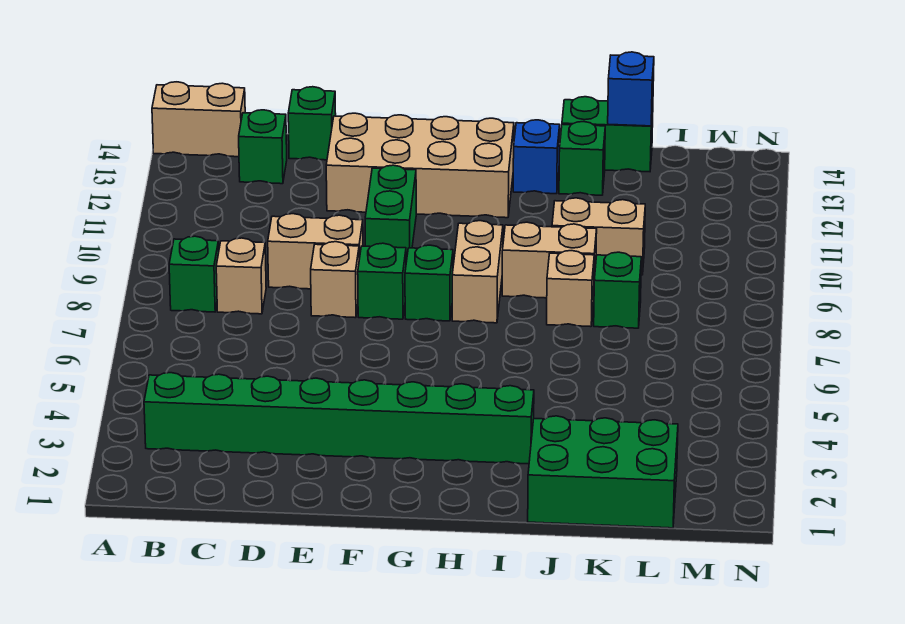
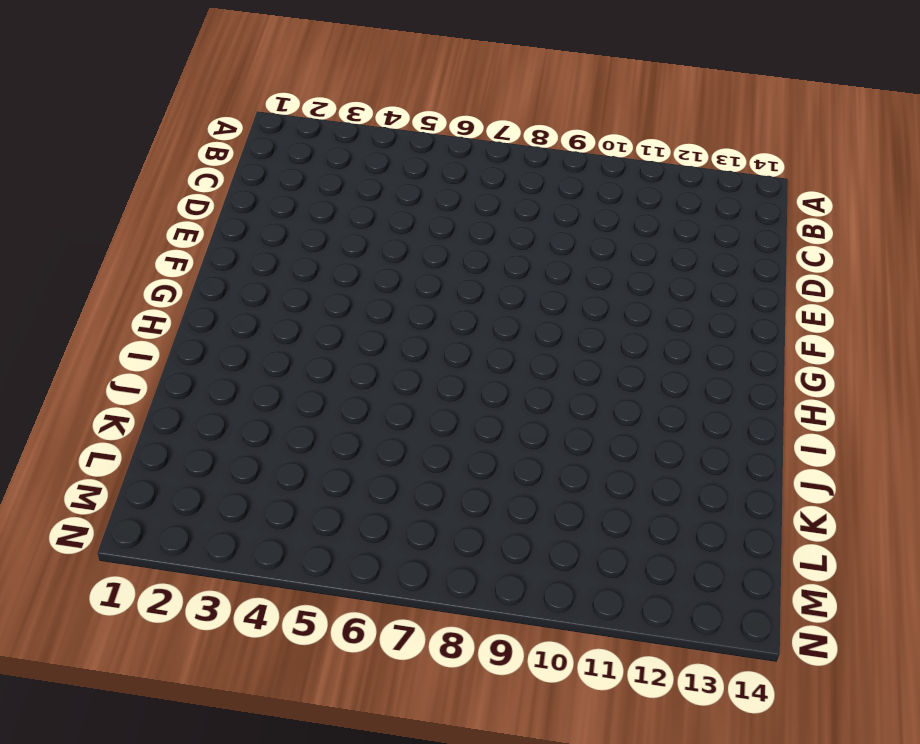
none -> tan brick A14:B14 level 1
none -> green brick B3:I3 level 1
none -> green brick B8 level 1

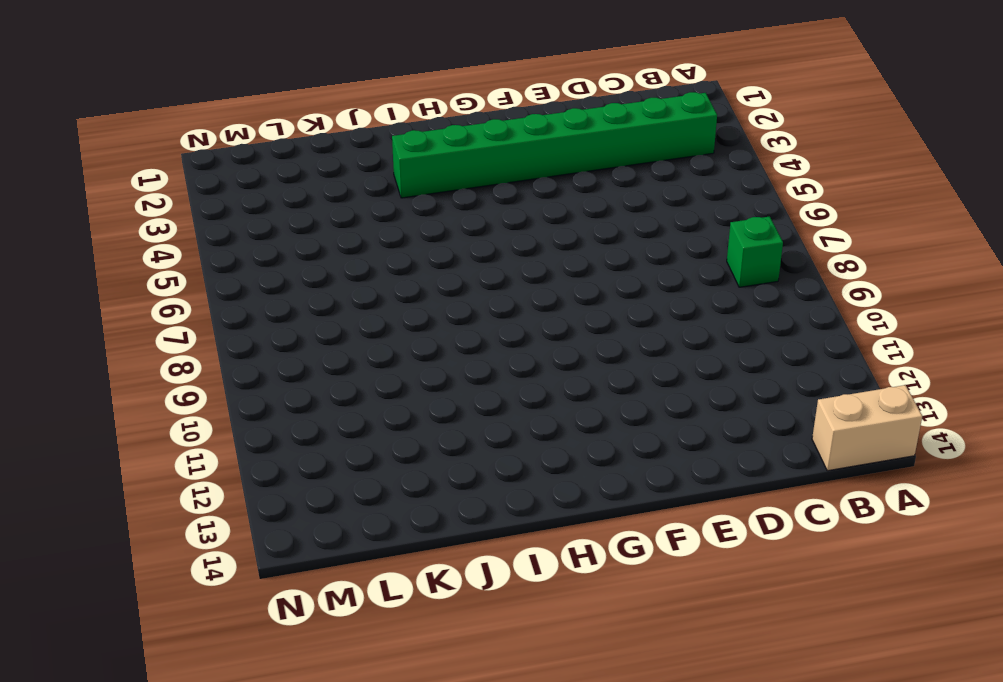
none -> tan brick C8 level 1
none -> green brick C13 level 1
none -> tan brick D9:E9 level 1

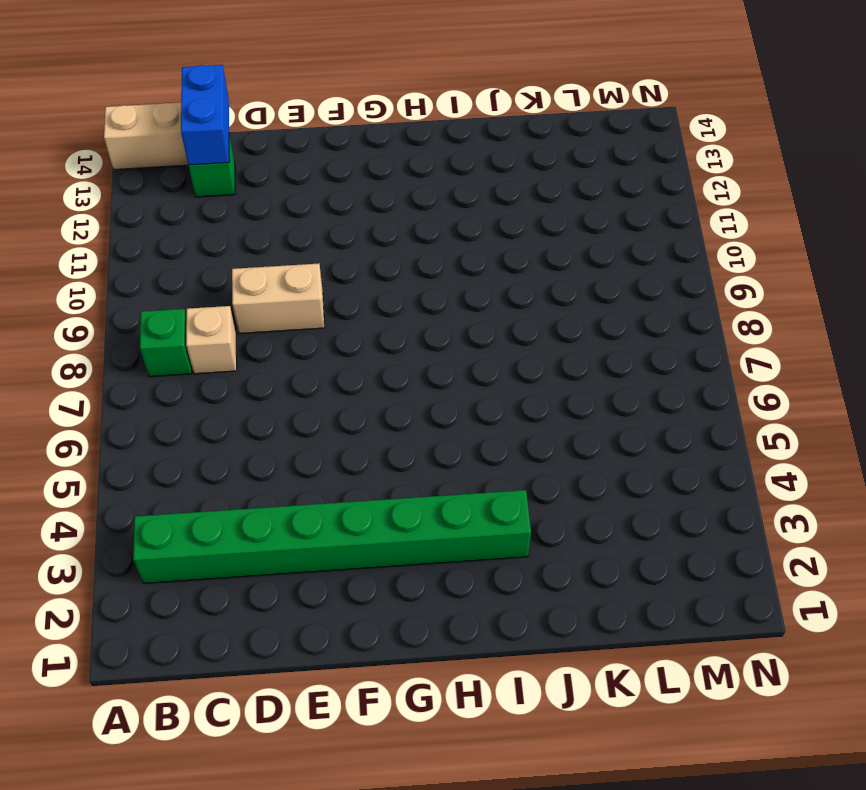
blue brick C13:C14 level 2 -> none
none -> green brick D14 level 1
none -> tan brick E8 level 1
none -> tan brick E12:H13 level 1

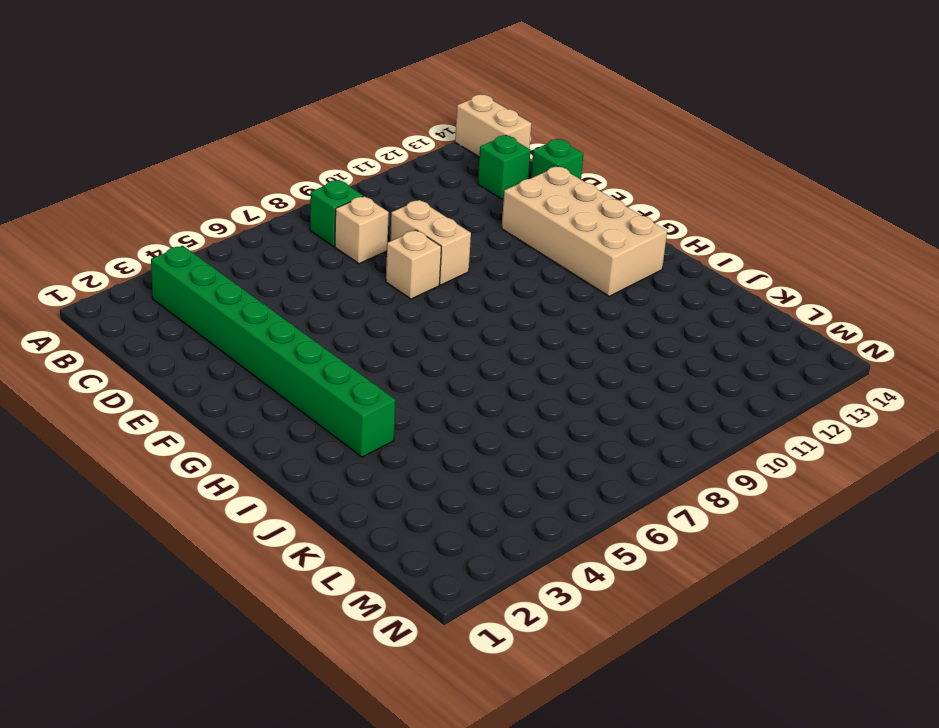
none -> green brick F8 level 1
none -> green brick F10:F11 level 1
none -> green brick G8 level 1

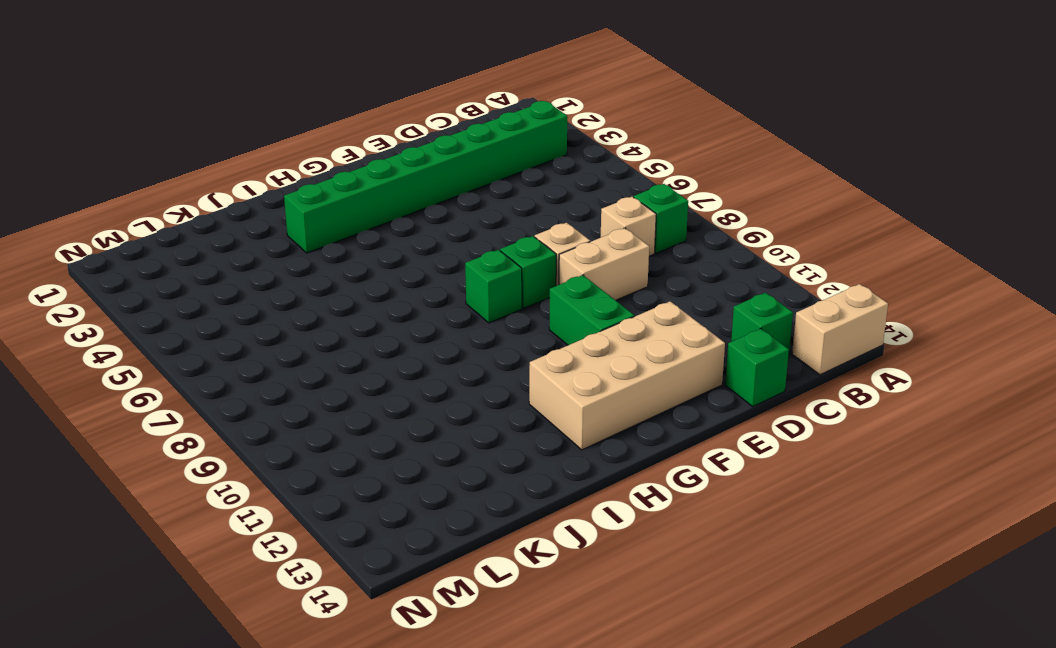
none -> tan brick H8:H9 level 1
none -> tan brick I9:J9 level 1
none -> blue brick I13 level 1

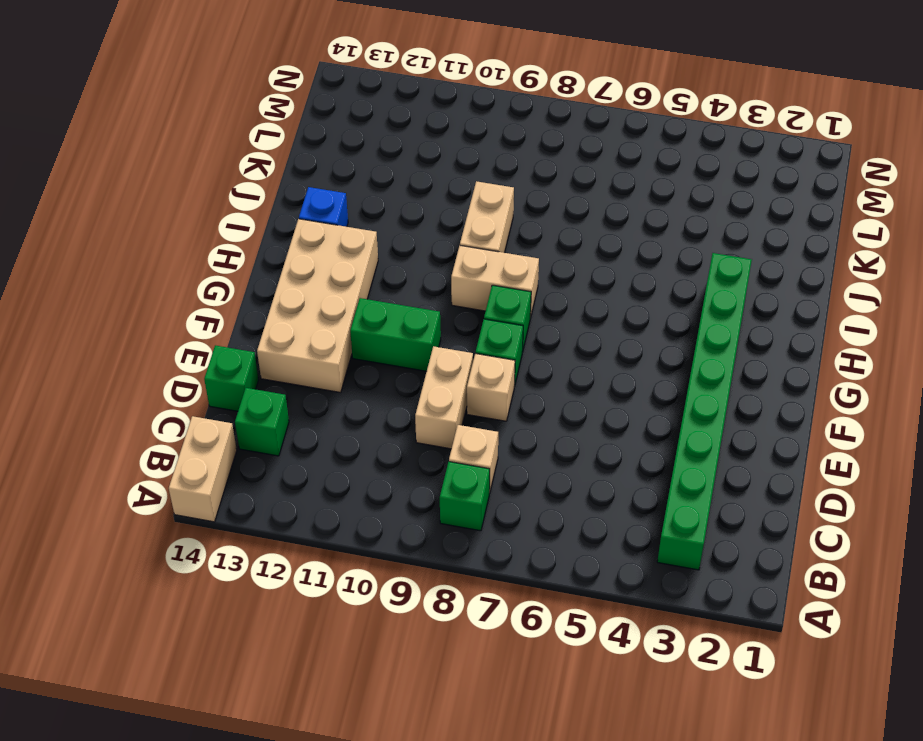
none -> green brick J1:L2 level 1
none -> tan brick J8 level 1
none -> tan brick J10:K10 level 1

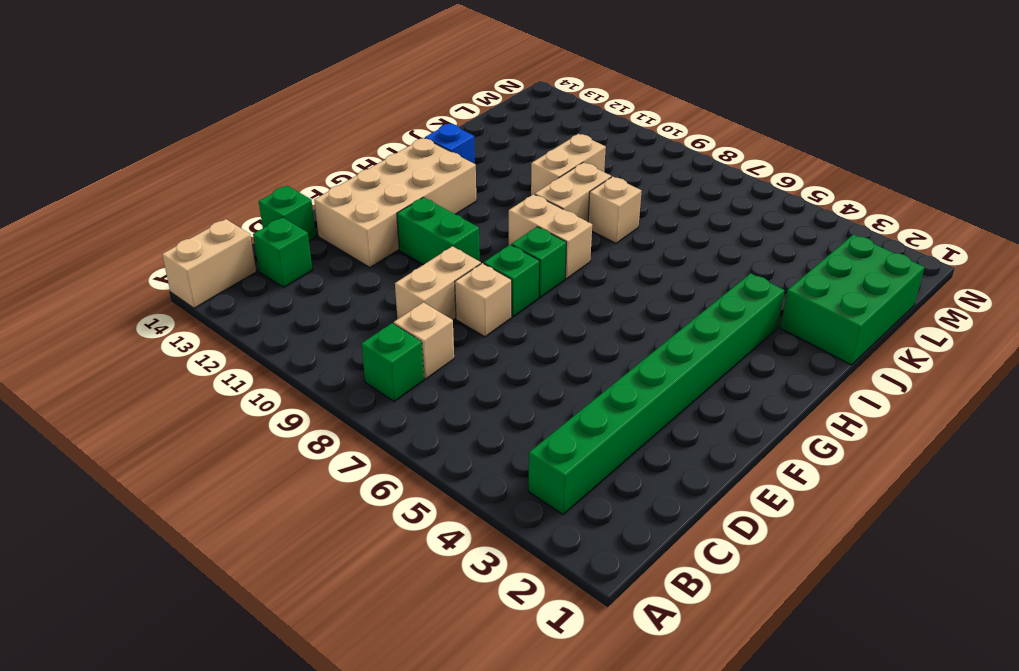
none -> green brick J13 level 1
none -> green brick J14:K14 level 1
none -> green brick K8 level 1

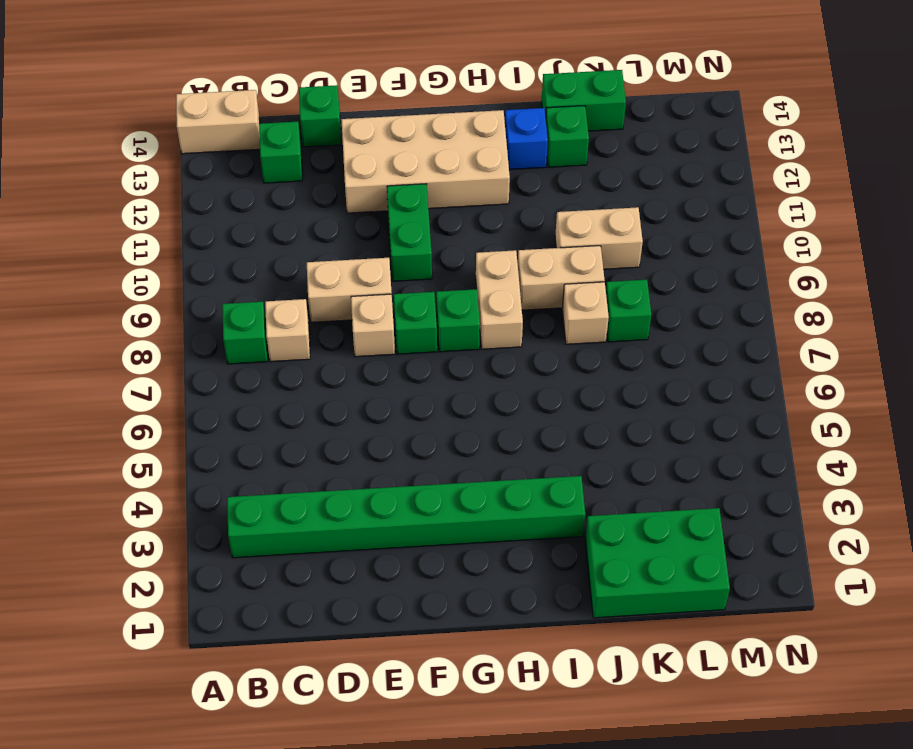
none -> blue brick K14 level 2

